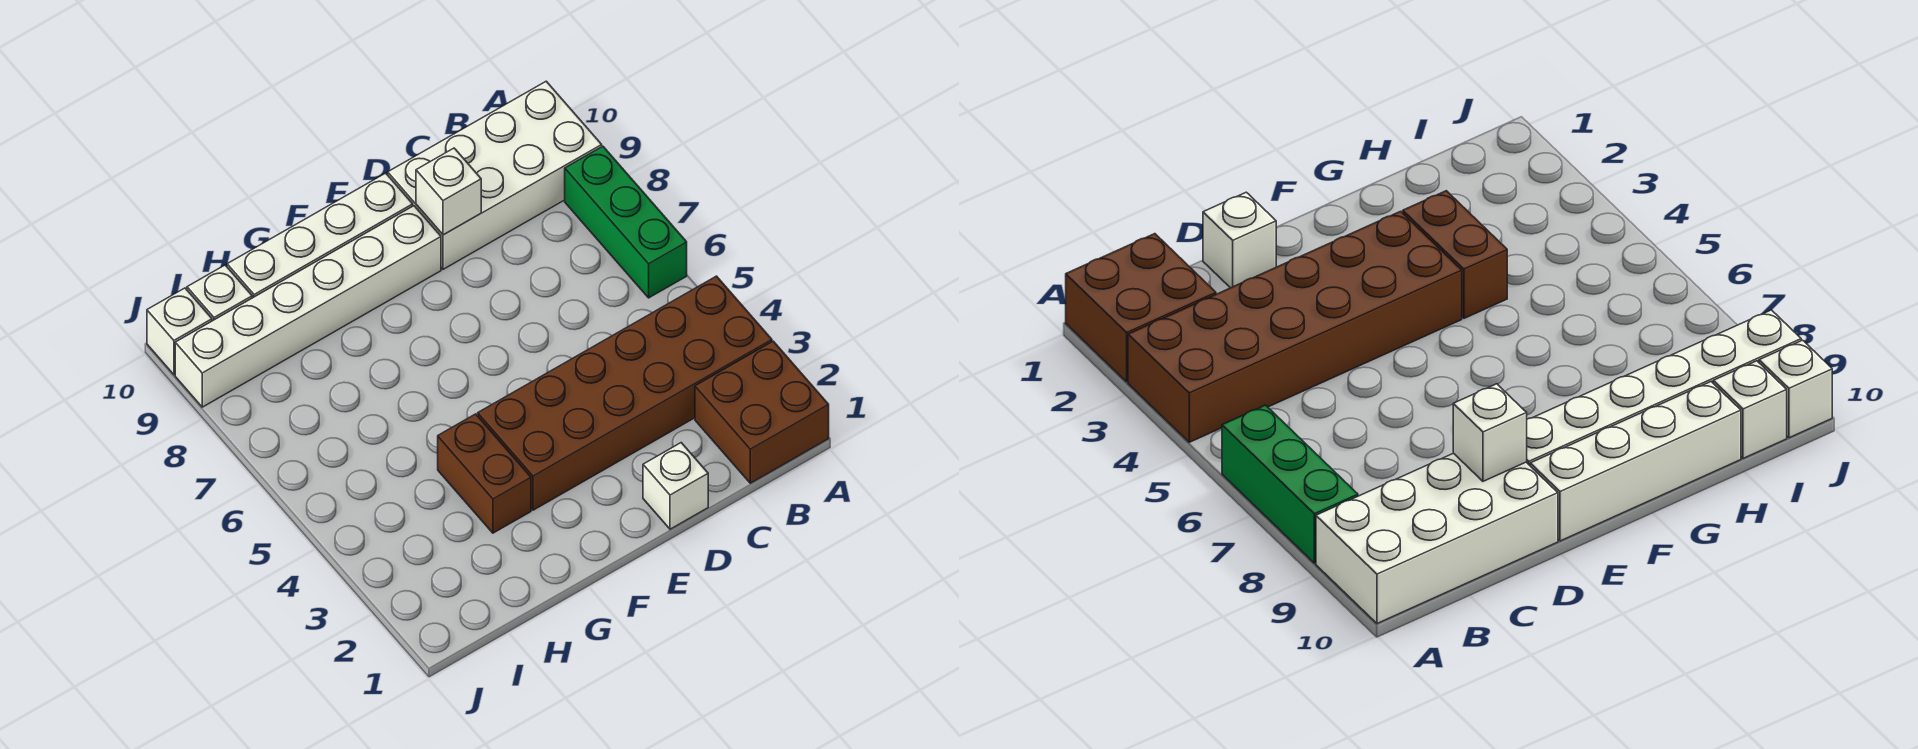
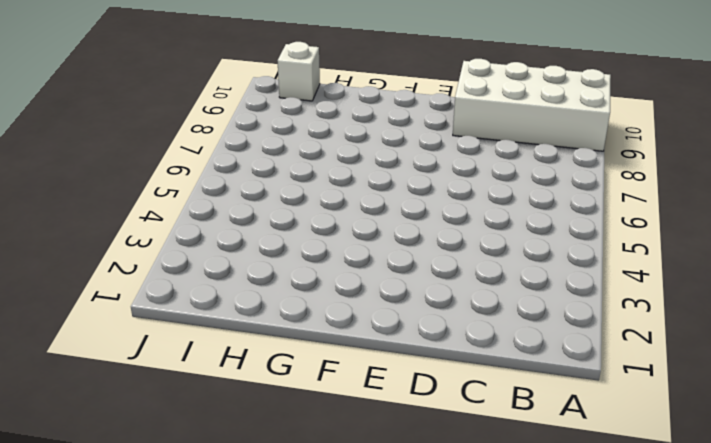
none -> brown brick A1:B2 level 1
none -> brown brick A3:F4 level 1

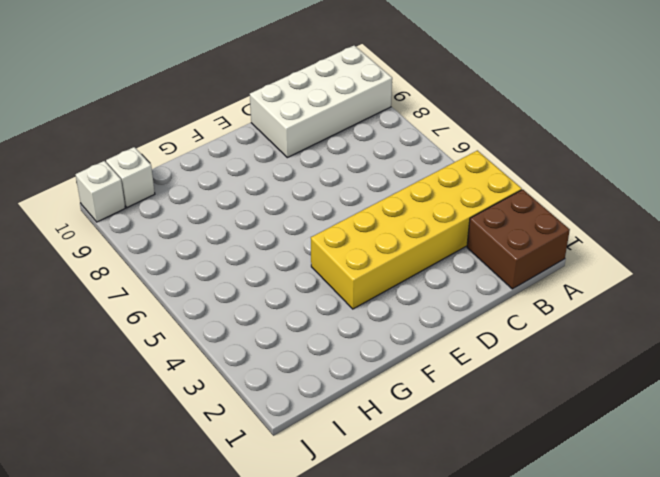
yellow brick A3:F4 level 1 -> brown brick A3:F4 level 1
none -> green brick A6:A8 level 1
none -> white brick D1 level 1

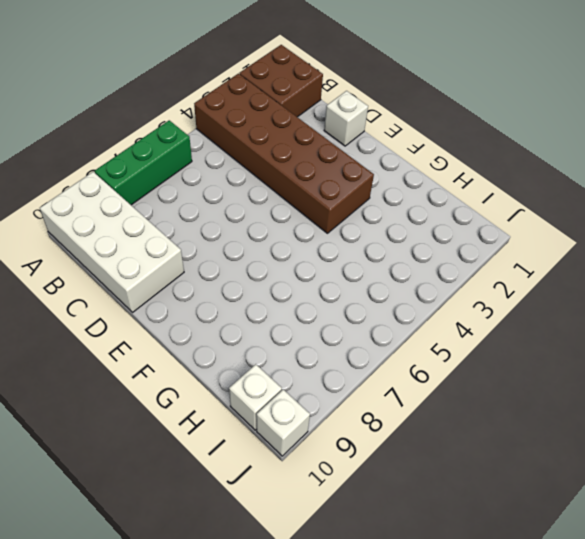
none -> white brick E9:J9 level 1
none -> white brick E10:H10 level 1

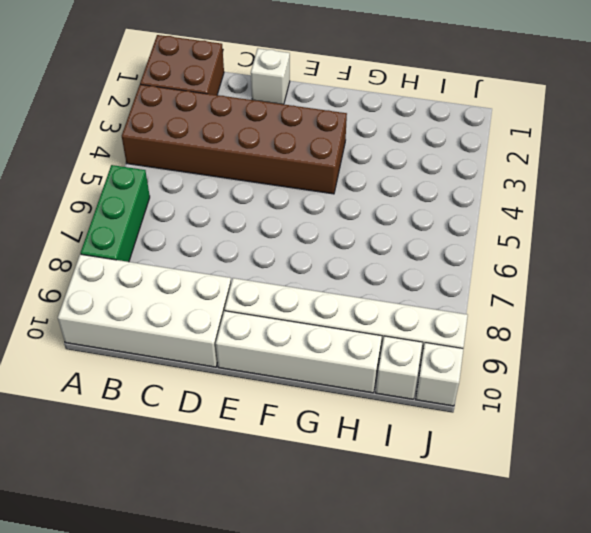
none -> brown brick G3:G4 level 1
none -> white brick D9 level 2

